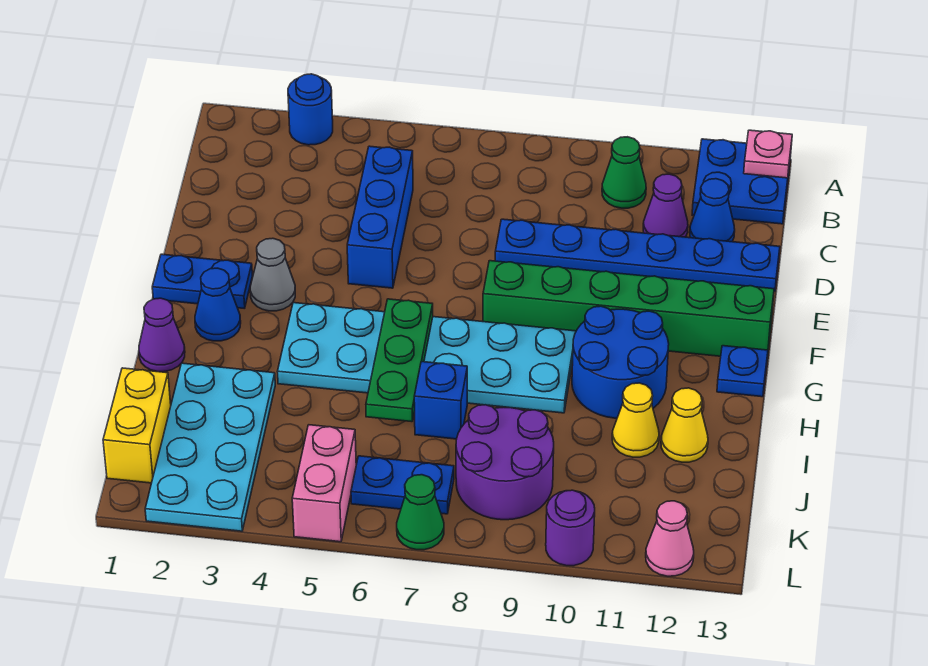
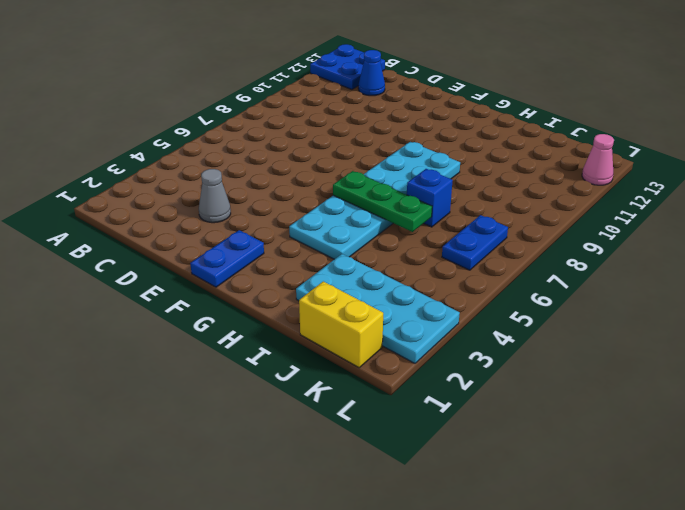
grey cone D3 level 1 -> grey cone F3 level 1
none -> blue round brick A3 level 1
none -> green cone B10 level 1
none -> blue brick C5:E5 level 1

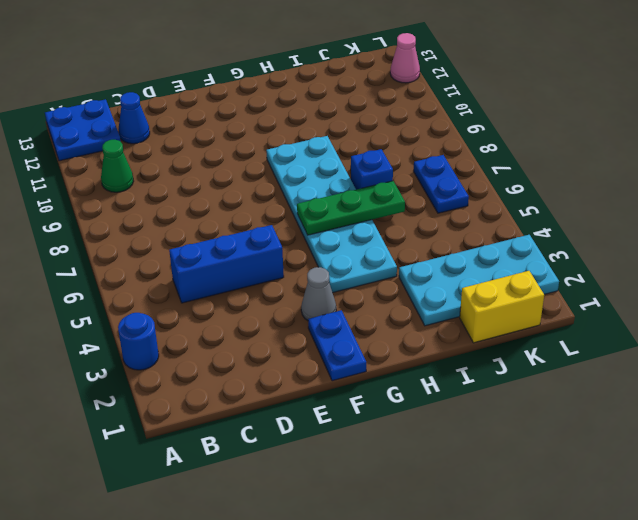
none -> purple cone C11 level 1
none -> blue plate D8:D13 level 1
none -> green brick F8:F13 level 1

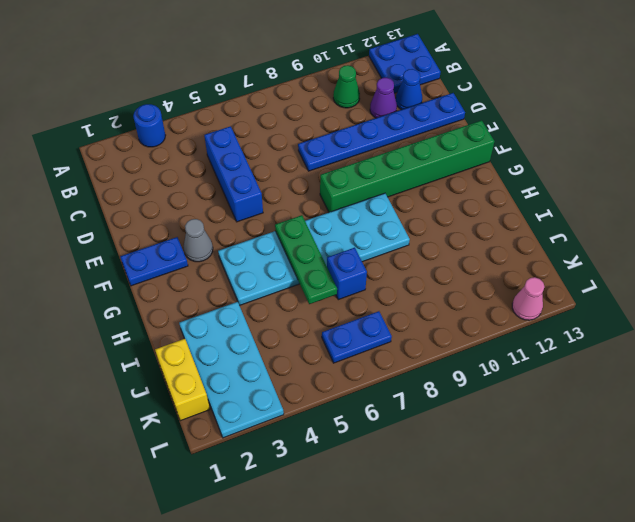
none -> blue cone G2 level 1
none -> blue round brick G10:H11 level 1
none -> blue plate G13 level 1

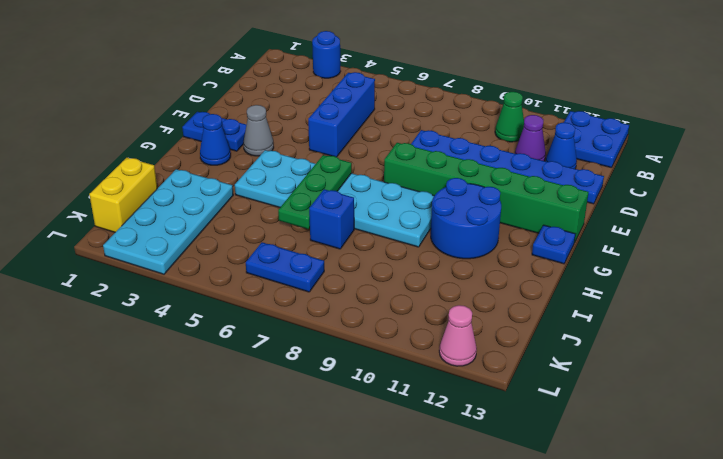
none -> purple cone H1 level 1
none -> yellow cone I11 level 1
none -> yellow cone I12 level 1

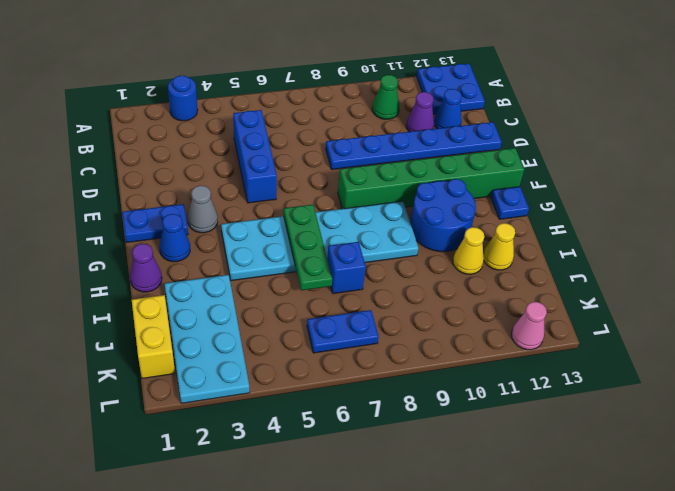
none -> purple round brick J8:K9 level 1
none -> pink brick K5:L5 level 1
none -> green cone L7 level 1

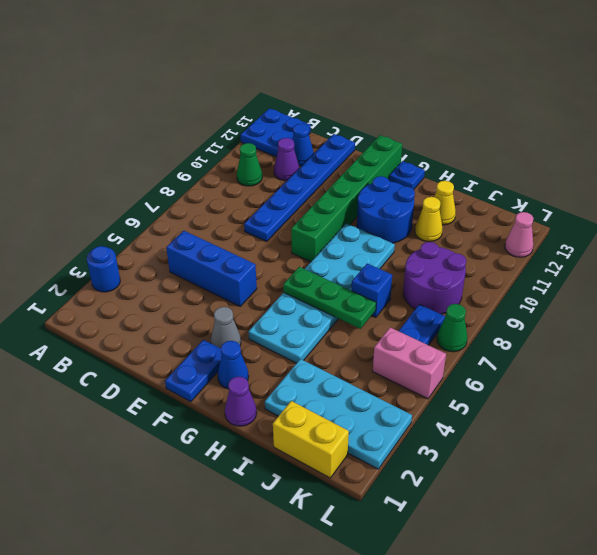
none -> purple round brick L10 level 1
none -> pink plate A13 level 2

